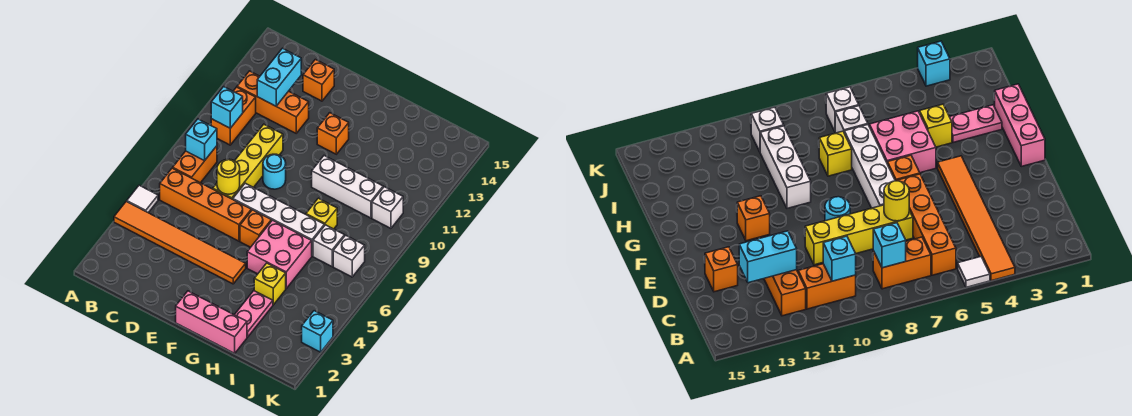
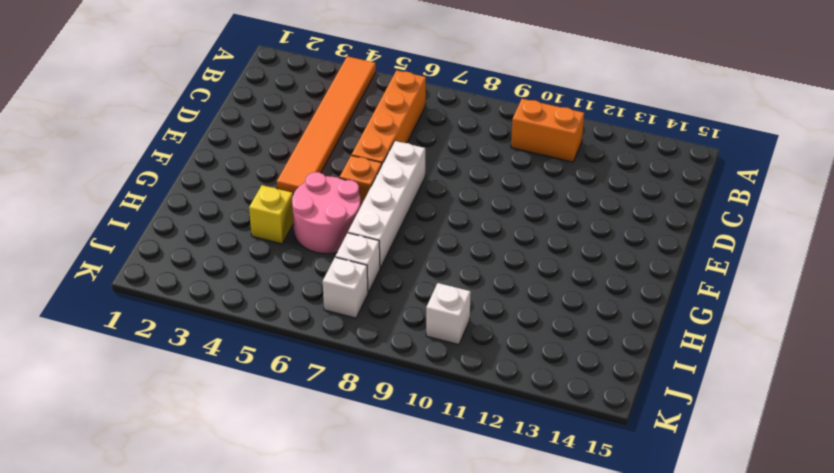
pink round brick G5:H6 level 1 -> pink brick G5:H6 level 1
none -> white tile A5 level 1
none -> orange brick B7:B8 level 1
none -> orange brick B12:D12 level 1

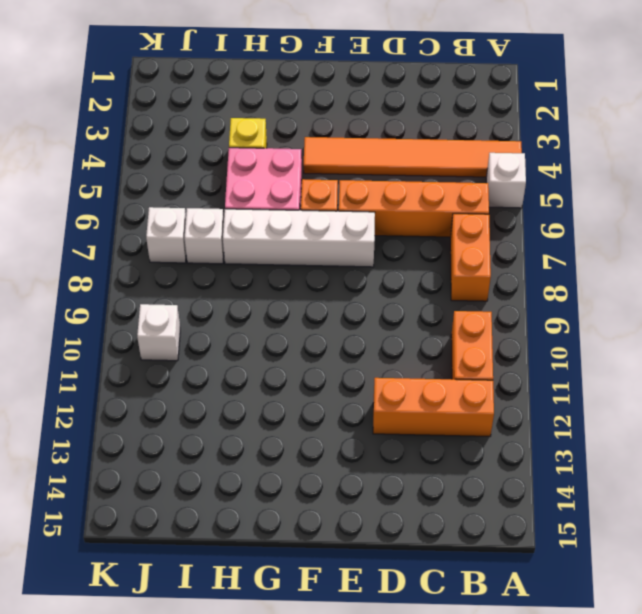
white brick A5 level 1 -> white tile A5 level 1
none -> yellow brick D7:D10 level 1
none -> orange brick D14 level 1
none -> cyan round brick E9 level 1

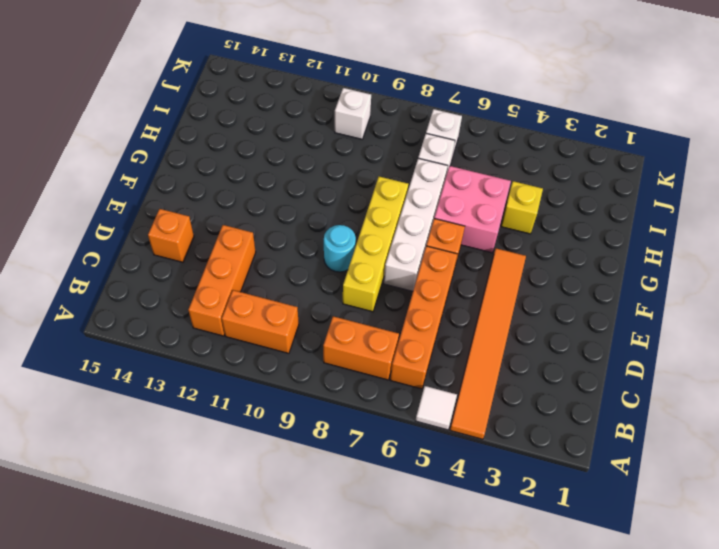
yellow brick D8:G8 level 1 -> yellow brick D7:D10 level 1
none -> pink brick F1:H1 level 1
none -> orange brick F12 level 1
none -> white brick G10:I10 level 1

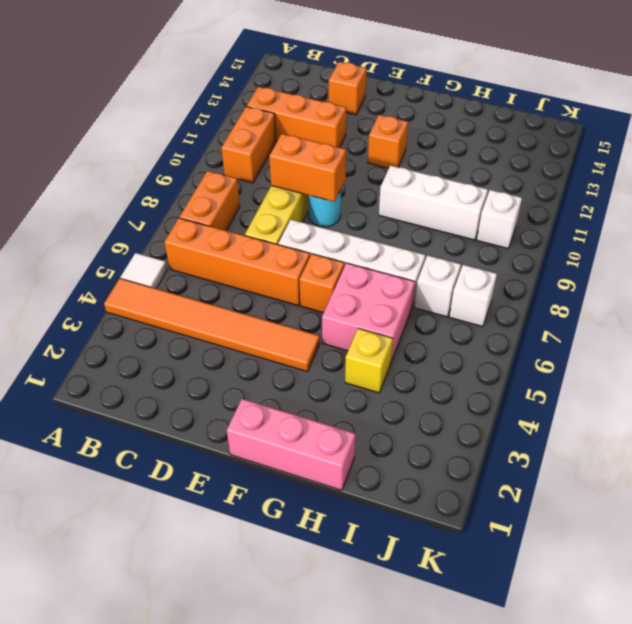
orange brick D9:E9 level 2 -> none
none -> pink plate H2:H3 level 1
none -> yellow brick H8 level 1
none -> cyan brick K3 level 1

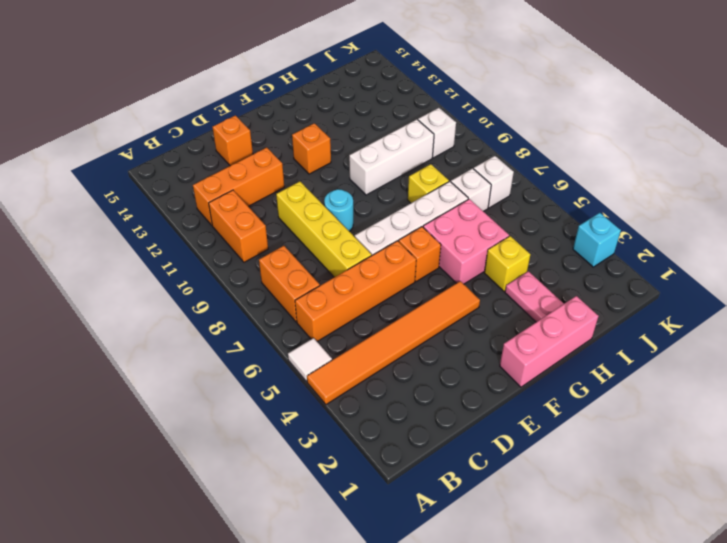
none -> cyan brick B8 level 2
none -> cyan brick B10 level 2
none -> cyan brick C12:C13 level 2

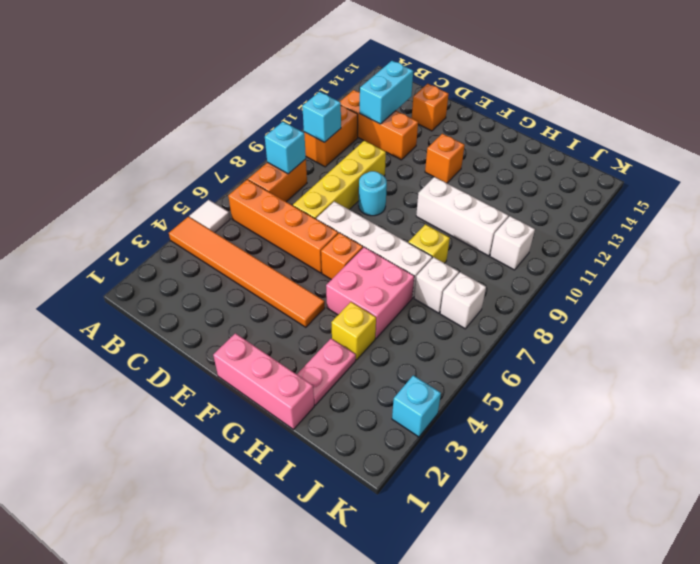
none -> yellow round brick D7 level 2

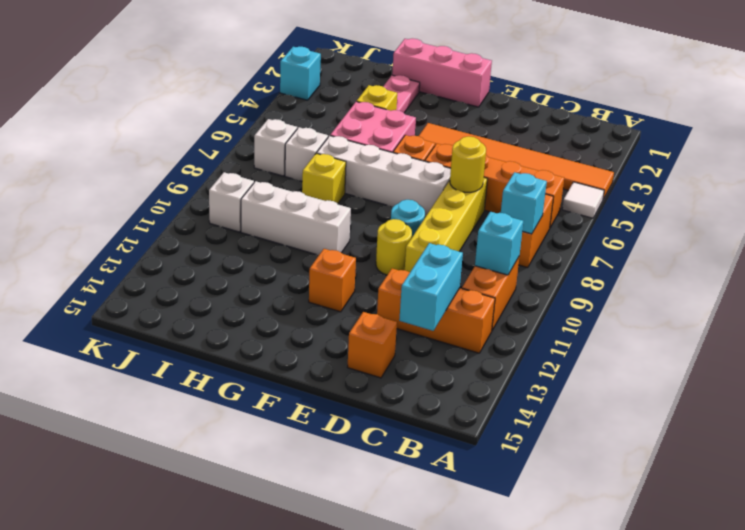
yellow round brick E10 level 1 -> none

